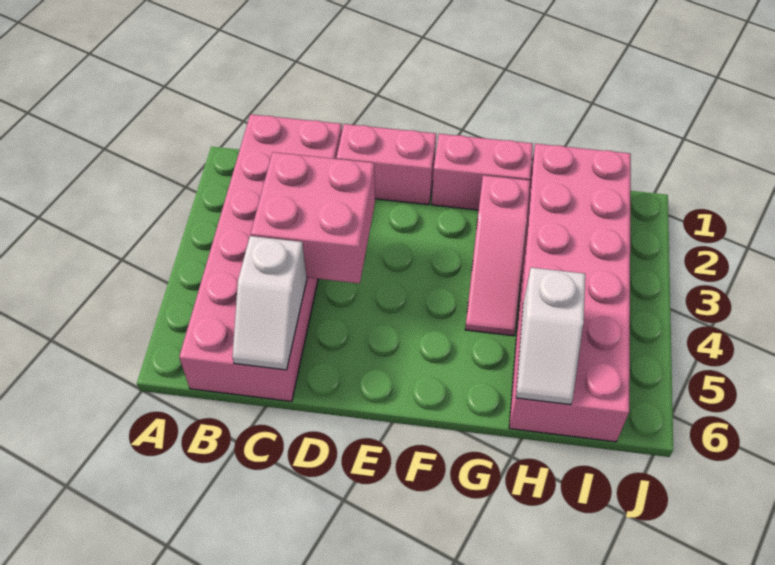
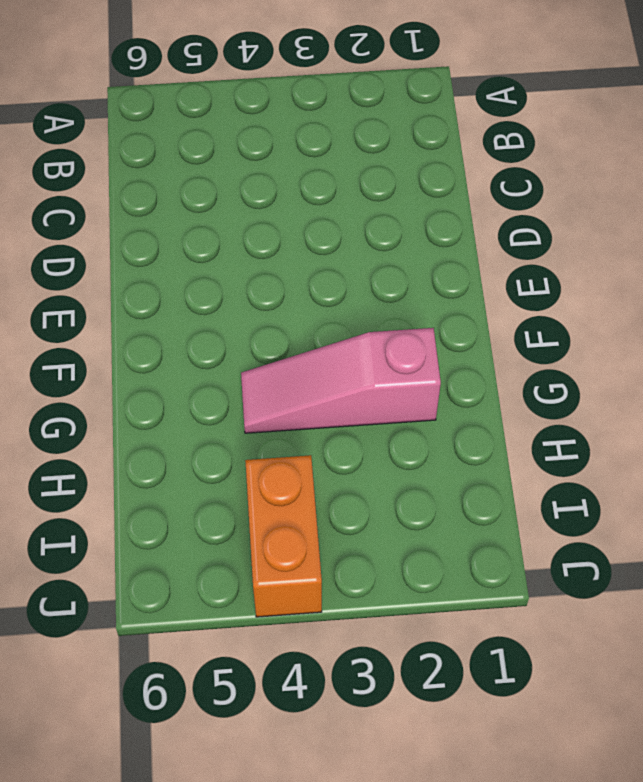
orange brick I4:J4 level 1 -> pink brick H1:I6 level 1
none -> pink brick B1:C6 level 1
none -> pink brick D1:E1 level 1

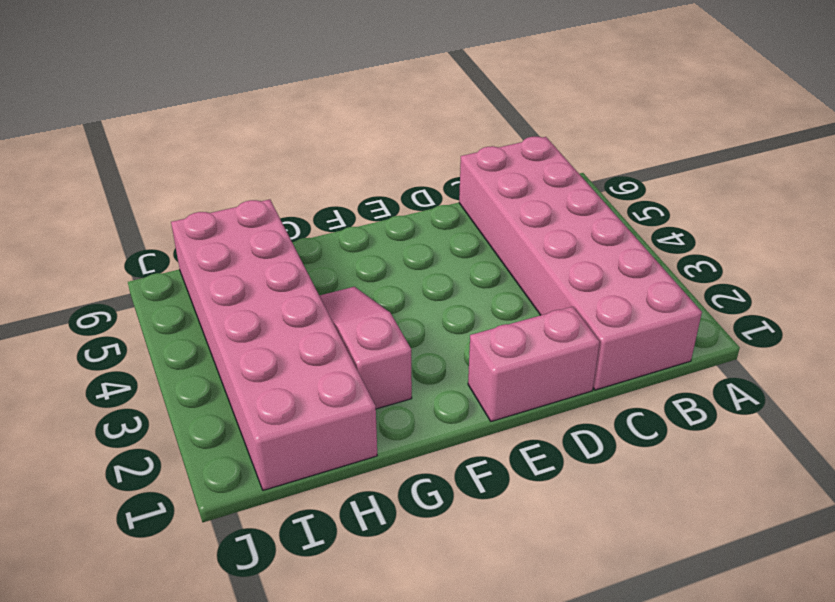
none -> pink brick F1:G1 level 1
none -> pink brick C3:D4 level 2

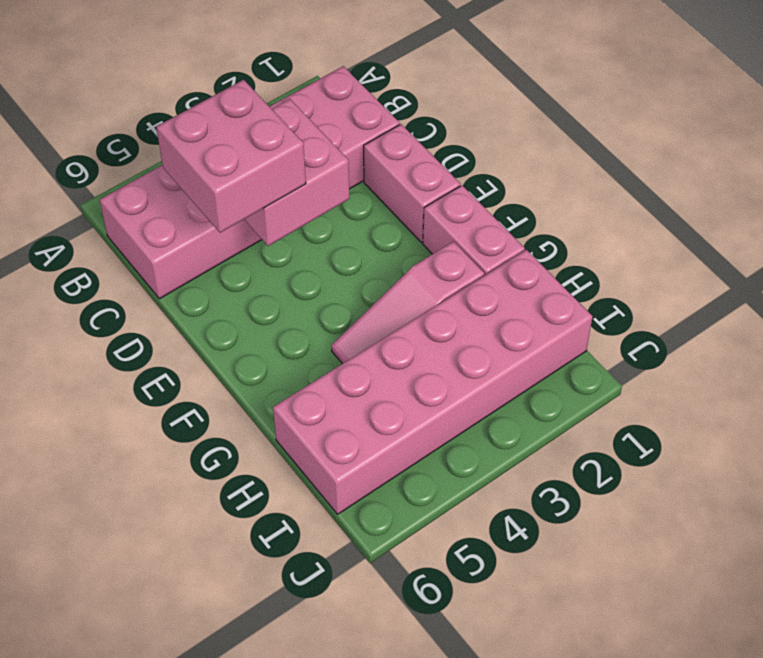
pink brick C4:D5 level 3 -> none
none -> white slope C5:C6 level 2 top 5
none -> white slope H5:H6 level 2 top 5

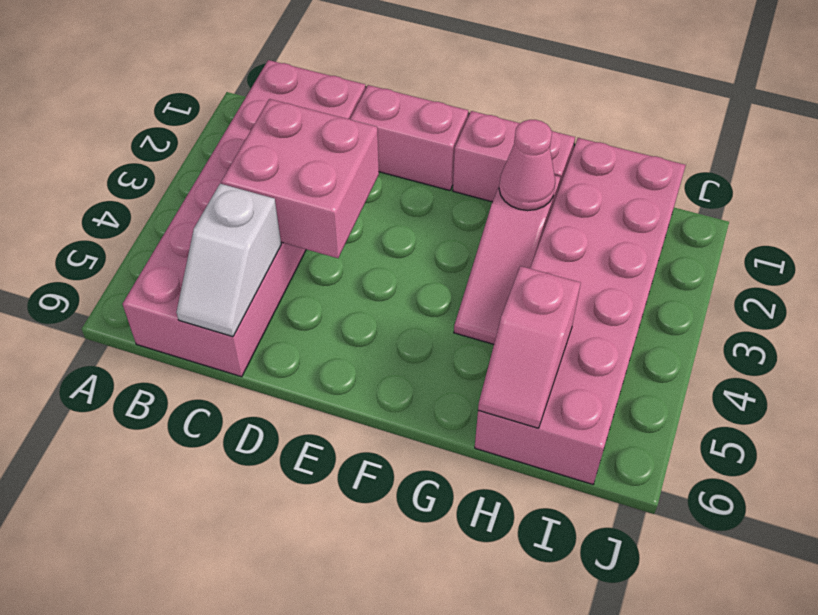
pink cone G2 level 2 -> none
pink slope H5:H6 level 2 top 5 -> white slope H5:H6 level 2 top 5

